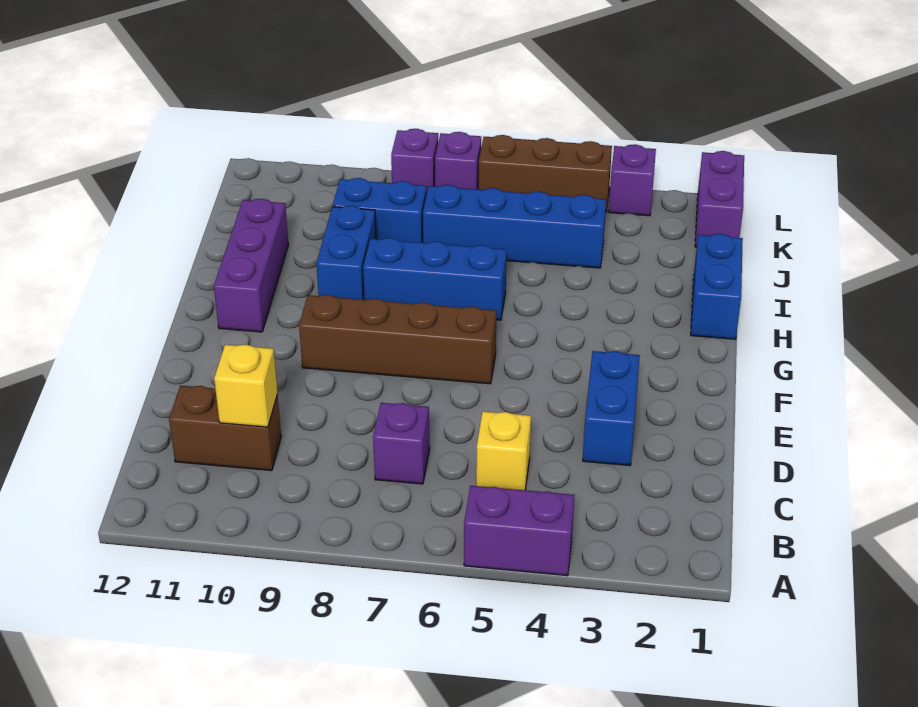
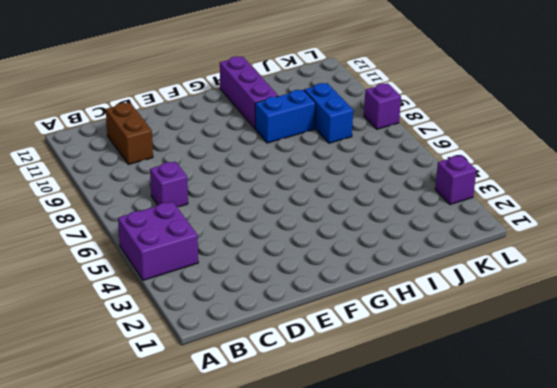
purple brick A4:B5 level 1 -> purple brick A4:A5 level 1
purple brick H10:H12 level 1 -> purple brick G11:I11 level 1
none -> yellow brick C5 level 1
none -> blue brick D3:E3 level 1
none -> brown brick F6:F9 level 1

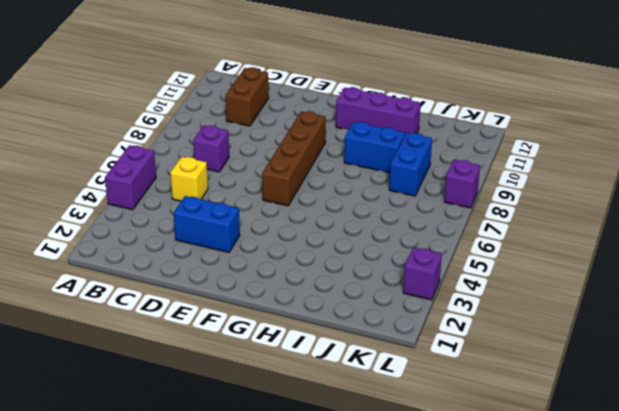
none -> blue brick H1:I1 level 1
none -> blue brick H6:H8 level 1
none -> blue brick J4:J7 level 1

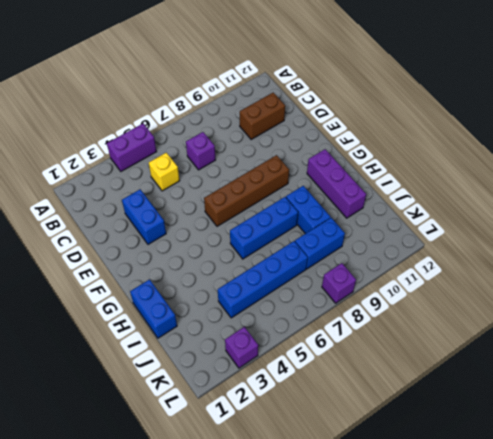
none -> purple brick K1:L1 level 1
none -> brown brick L4:L6 level 1
none -> purple brick L7 level 1

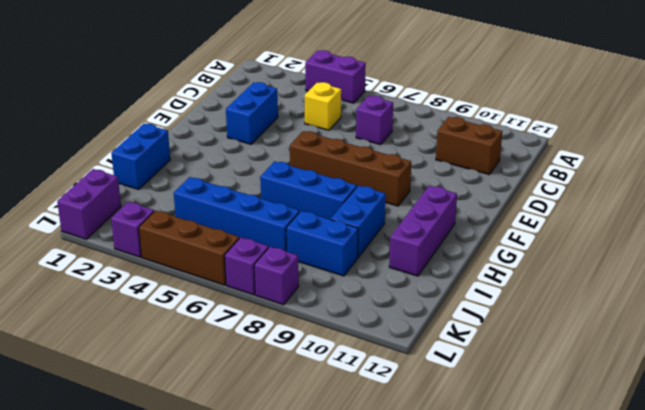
none -> yellow brick C10 level 2

